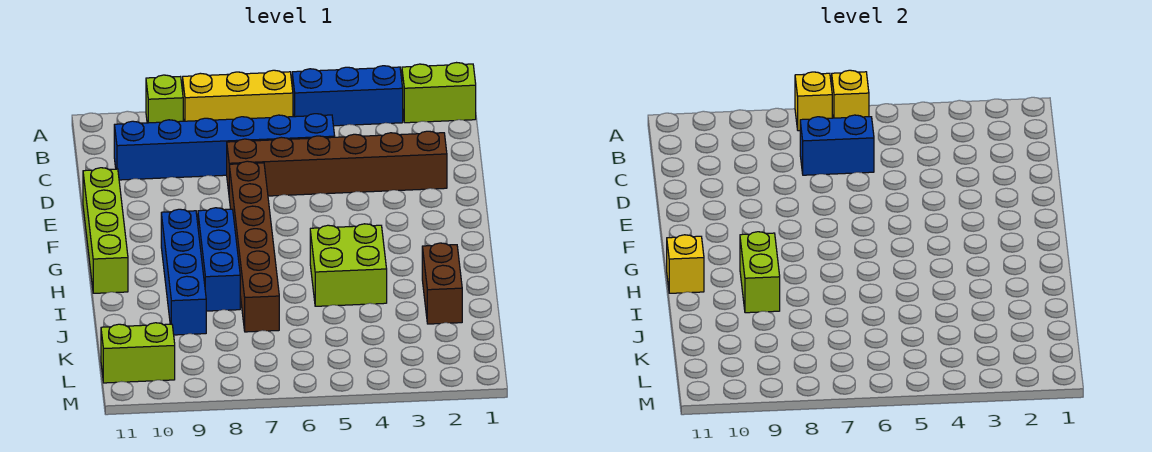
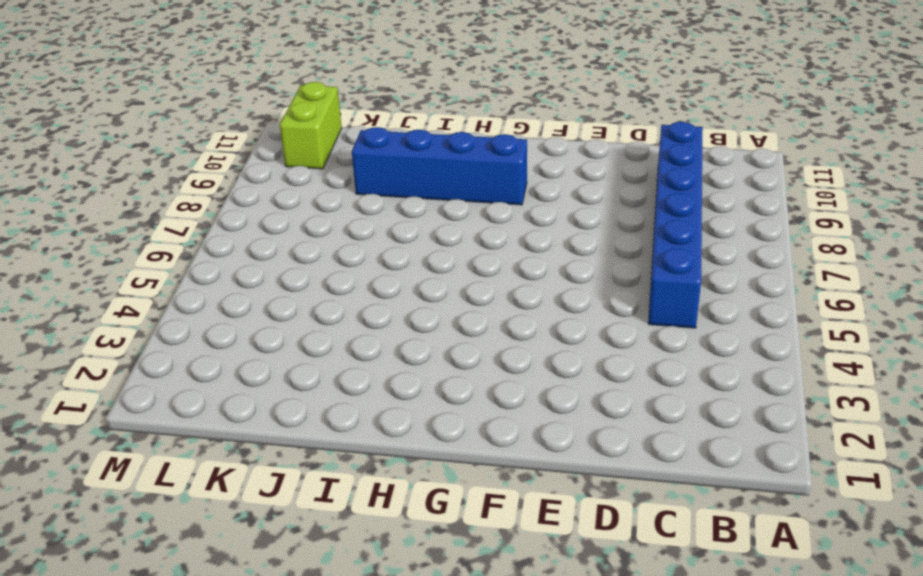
none -> lime brick A1:A2 level 1
none -> blue brick A3:A5 level 1
none -> yellow brick A6:A8 level 1

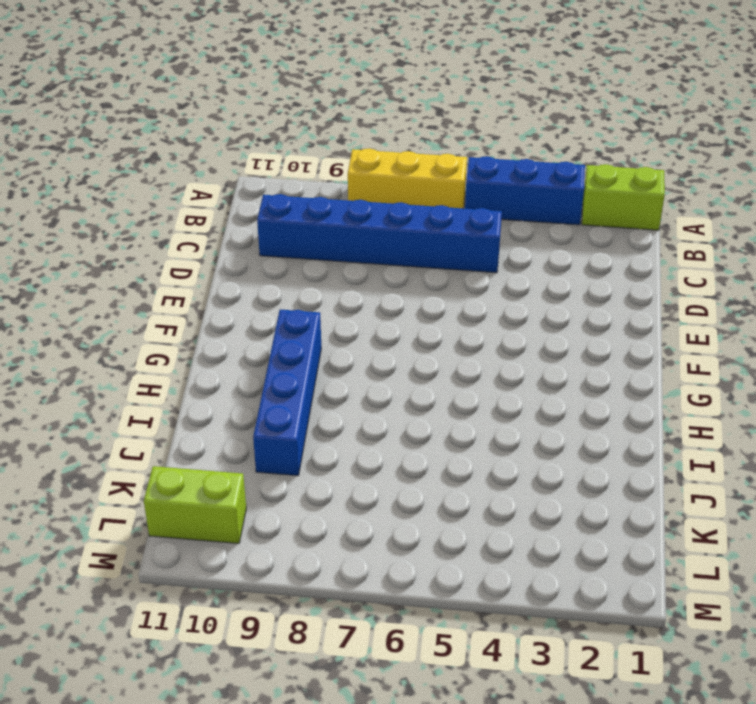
none -> lime brick A9 level 1
none -> brown brick D2:D7 level 1
none -> brown brick E7:J7 level 1

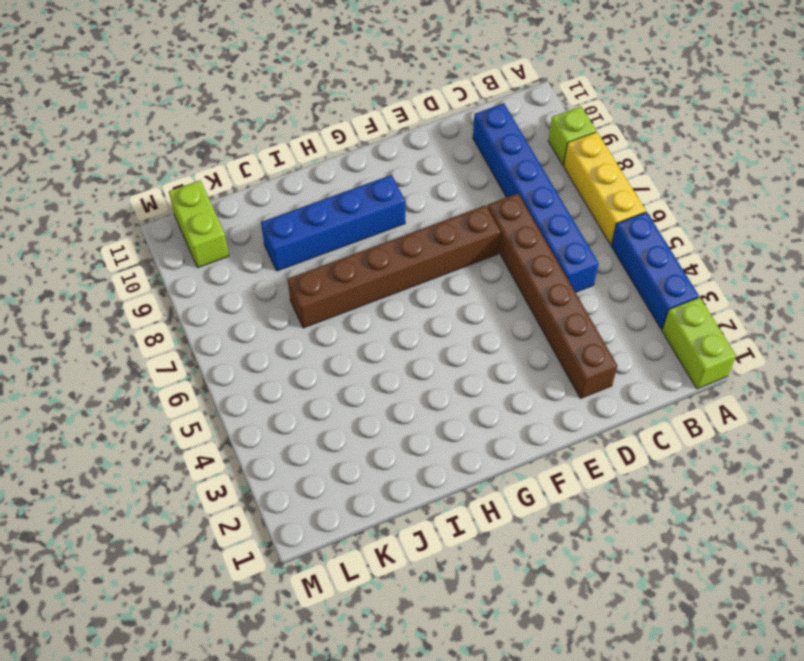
none -> lime brick E11:H11 level 1
none -> blue brick G8:I8 level 1
none -> lime brick H4:I5 level 1

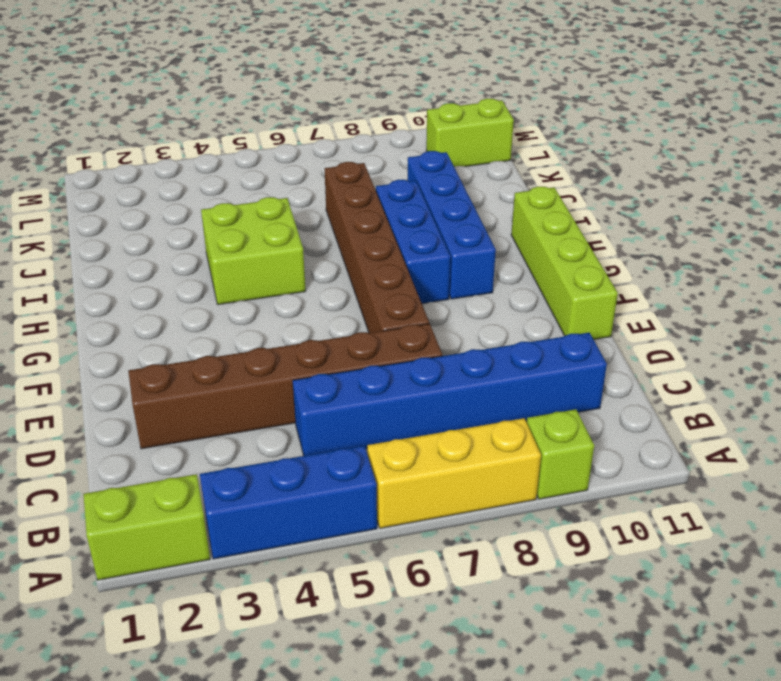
none -> brown brick I2:J2 level 1
none -> yellow brick A6 level 2
none -> yellow brick A7 level 2

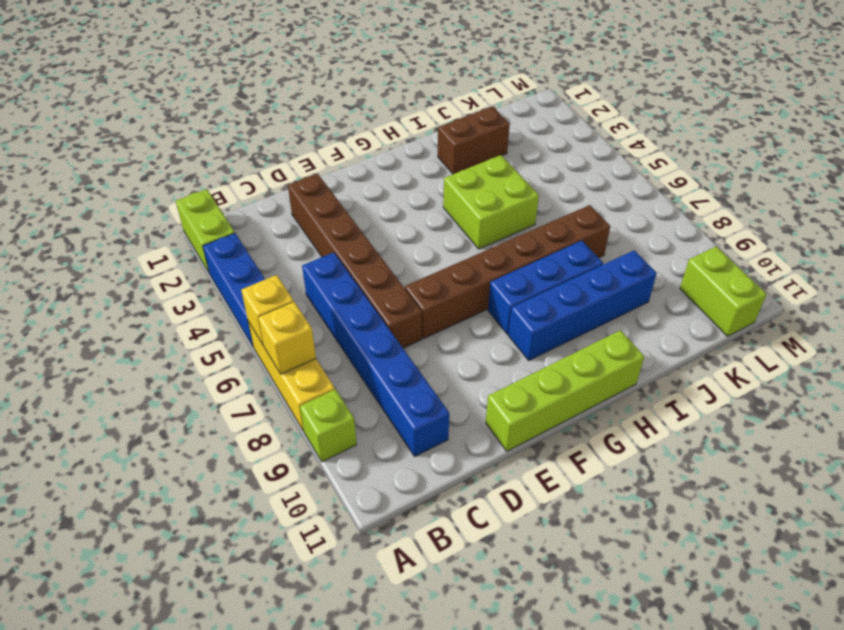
none -> blue brick C6:C7 level 2
none -> lime brick H9:I9 level 2
none -> yellow brick H11 level 2

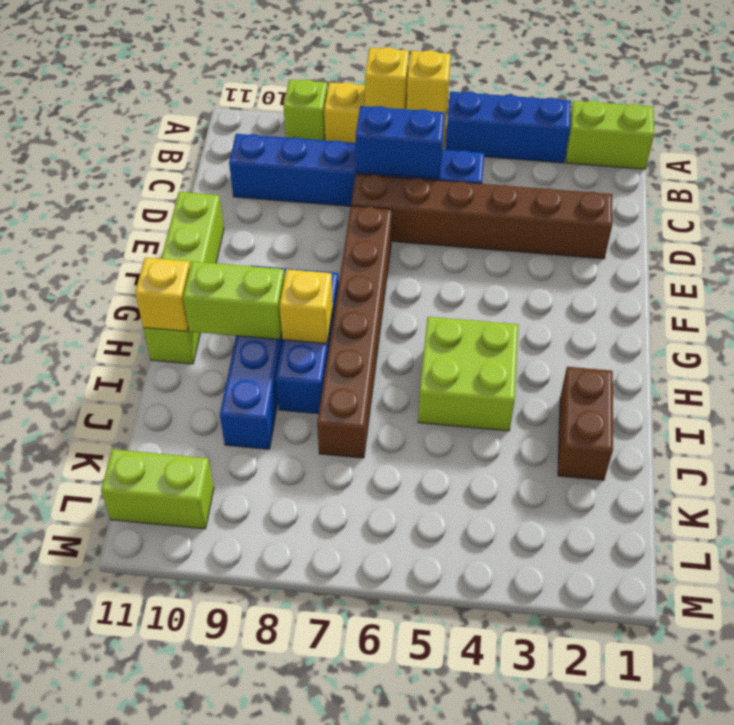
yellow brick H8 level 2 -> none
lime brick H9:H10 level 2 -> lime brick H9:I9 level 2

